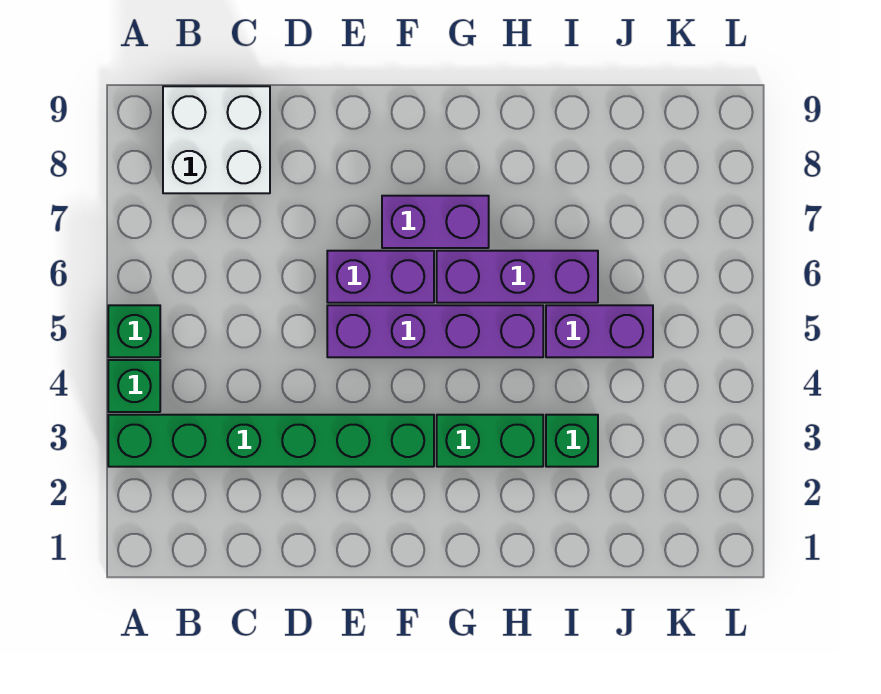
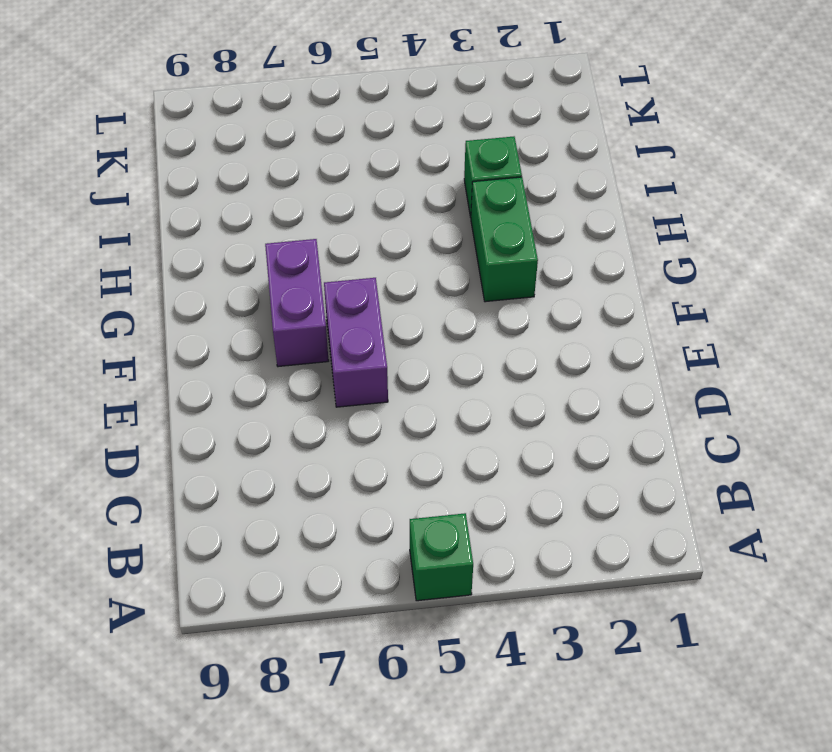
none -> green brick A3:F3 level 1
none -> green brick A4 level 1

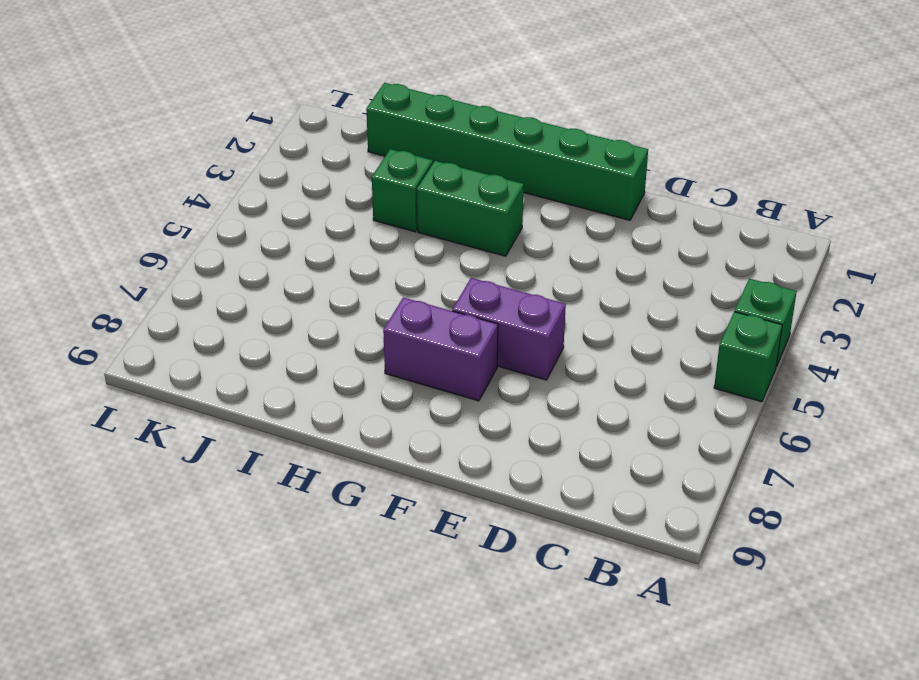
green brick E1:J1 level 1 -> green brick A3:F3 level 1
none -> white brick B8:C9 level 1
none -> purple brick E5:H5 level 1

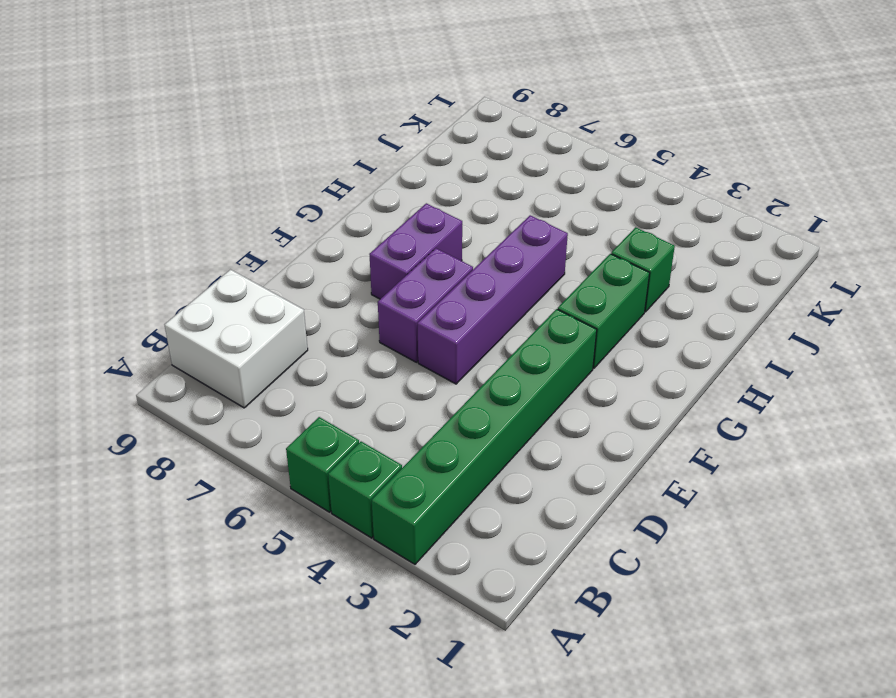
none -> purple brick G6:I6 level 1
none -> purple brick I5:J5 level 1

